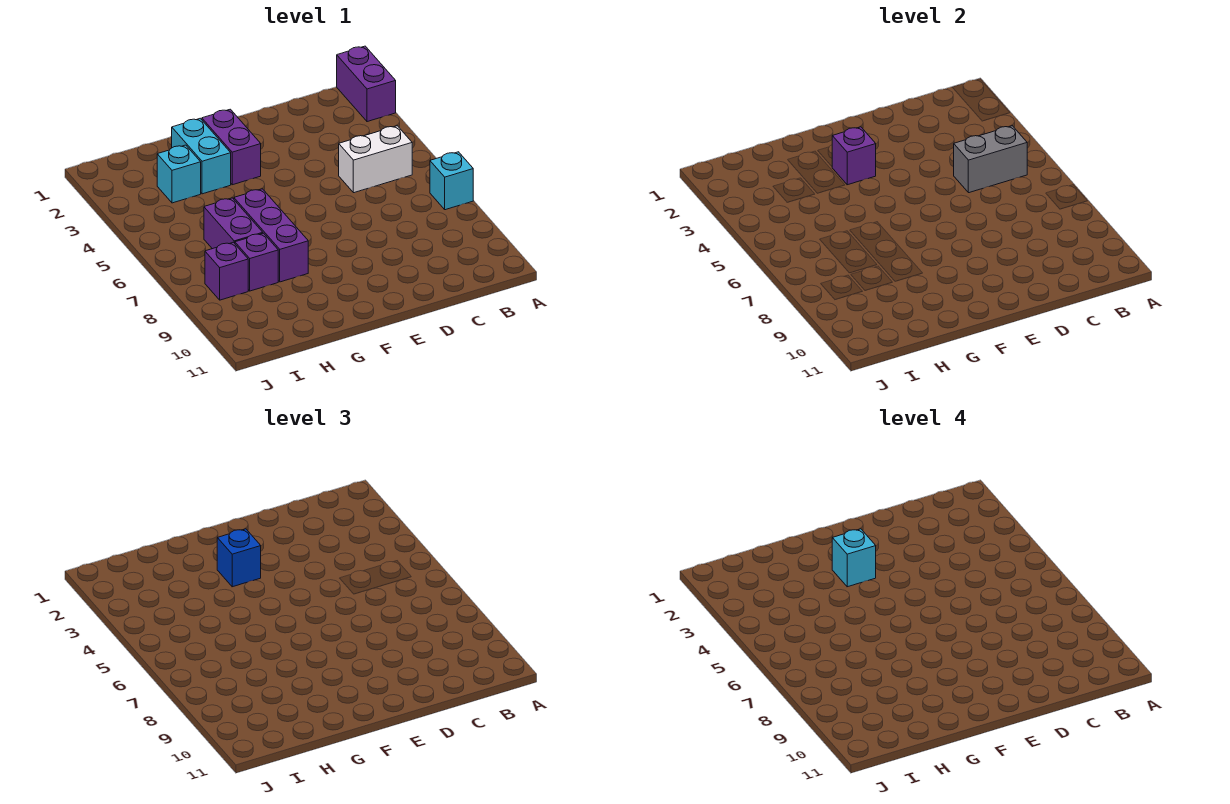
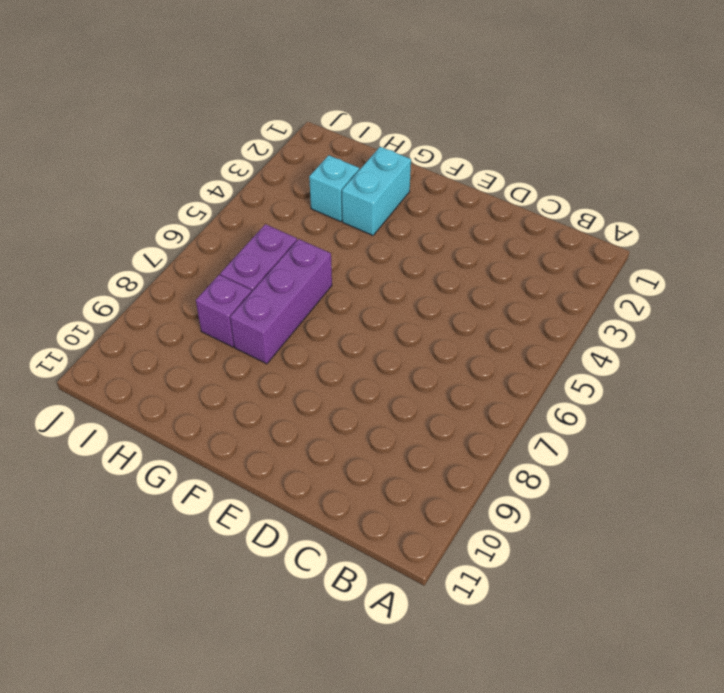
none -> purple brick A1:A2 level 1
none -> cyan brick A7 level 1
none -> white brick B5:C5 level 1

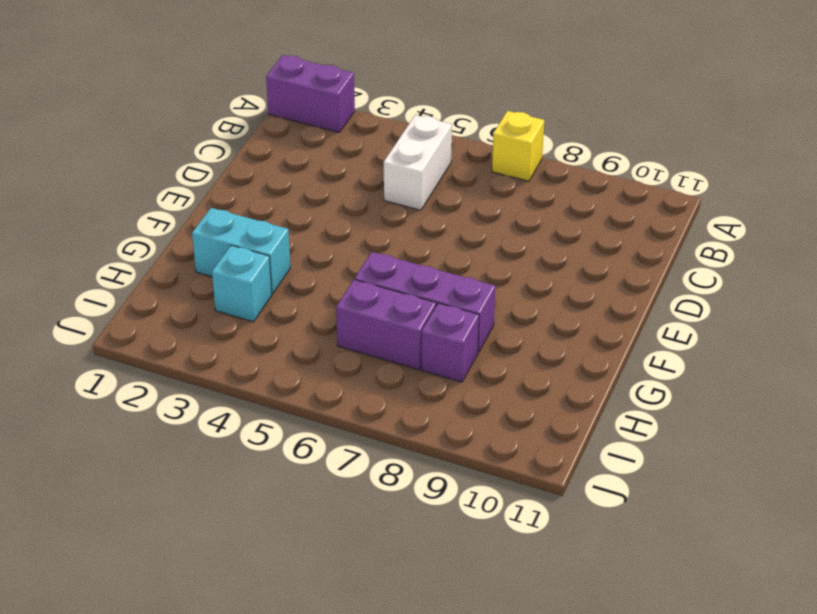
yellow brick A7 level 1 -> cyan brick A7 level 1
none -> purple brick F2:F3 level 1
none -> purple brick I8 level 1
none -> grey brick B5:C5 level 2

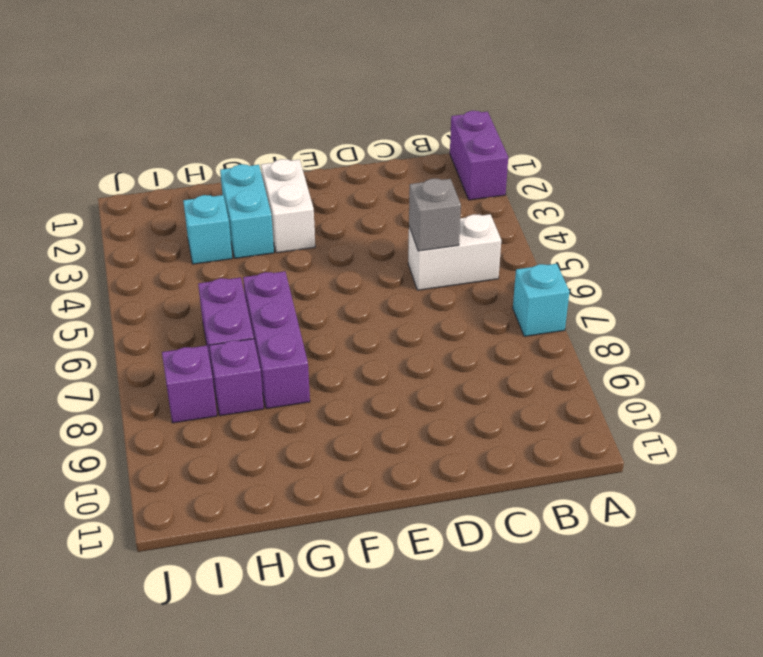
grey brick C5 level 2 -> grey brick B5:C5 level 2
white brick F2:F3 level 1 -> purple brick F2:F3 level 1
none -> purple brick F3 level 2
none -> blue brick F3 level 3
none -> cyan brick F3 level 4

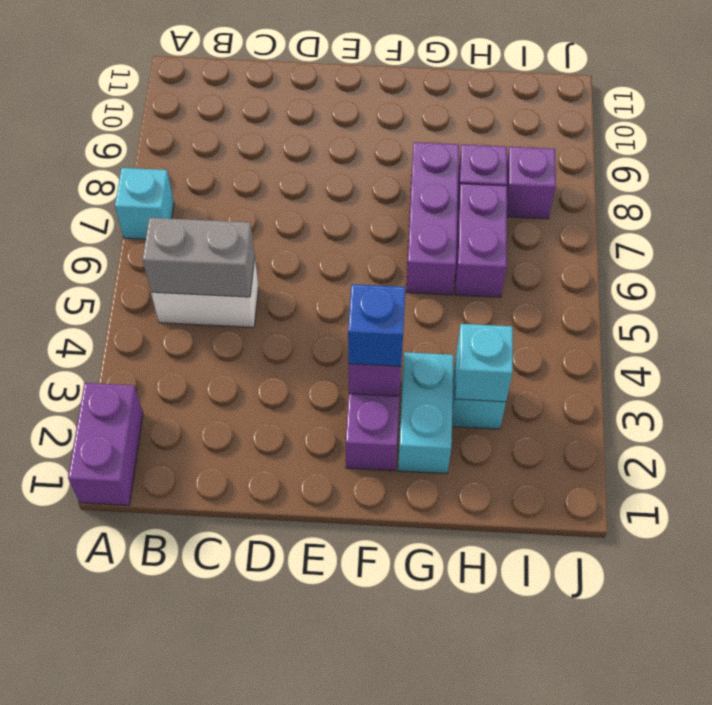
cyan brick H3 level 2 -> cyan brick F3 level 4

